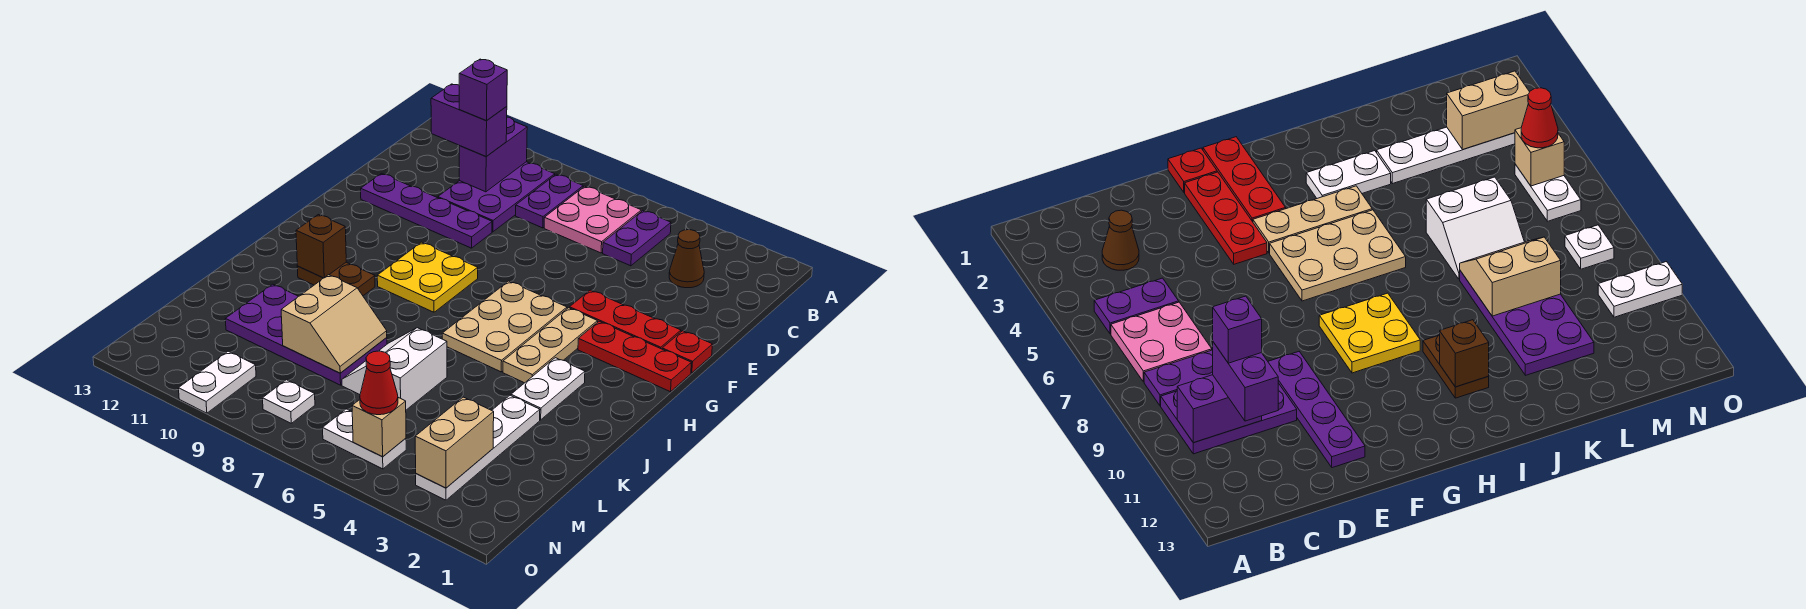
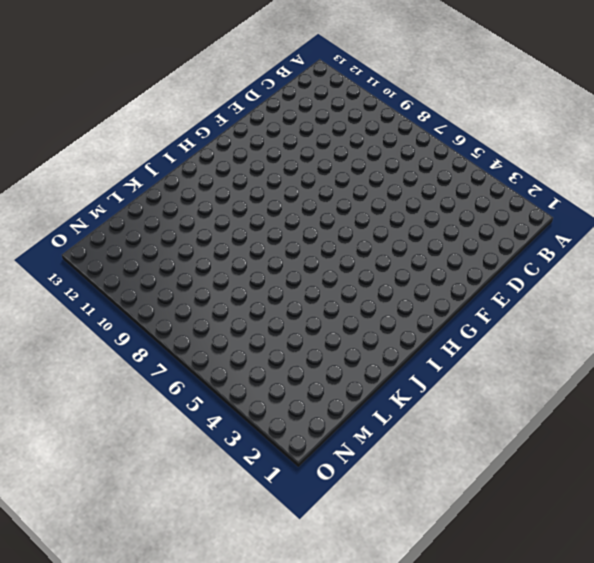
none -> purple plate B5:C5 level 1
none -> pink plate B6:C7 level 1
none -> purple plate B8:C8 level 1

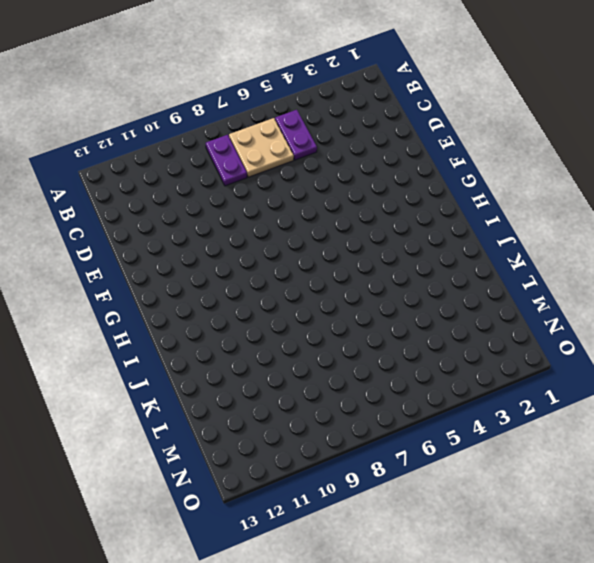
tan plate B6:C7 level 1 -> pink plate B6:C7 level 1
none -> purple plate B9:D10 level 1
none -> brown cone C3 level 1
none -> purple plate E9:E12 level 1

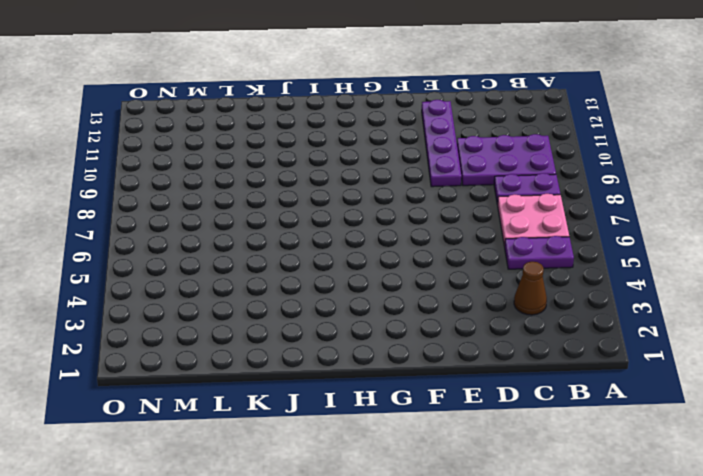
none -> red plate F1 level 1
none -> red plate F2:F4 level 1
none -> red plate G1:G3 level 1

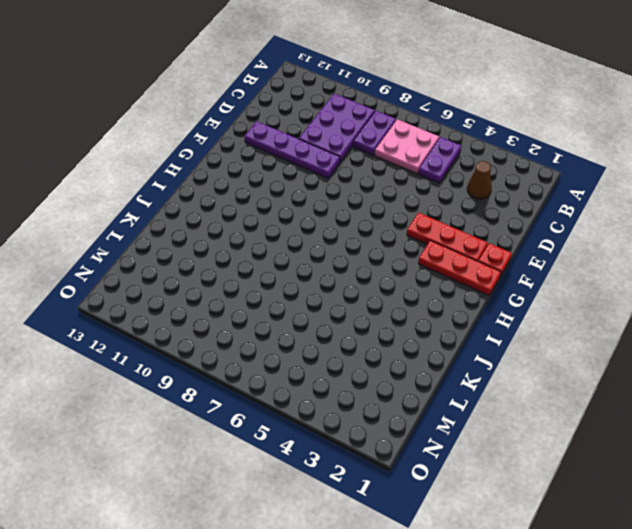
none -> tan plate G4:I4 level 1
none -> tan plate G5:I6 level 1
none -> yellow plate G8:H9 level 1

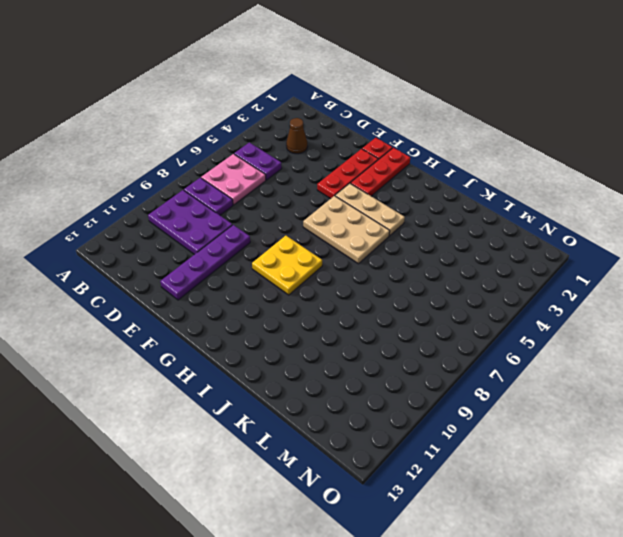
none -> white plate I3:J3 level 1
none -> brown plate I10:I11 level 1
none -> white plate K3:N3 level 1

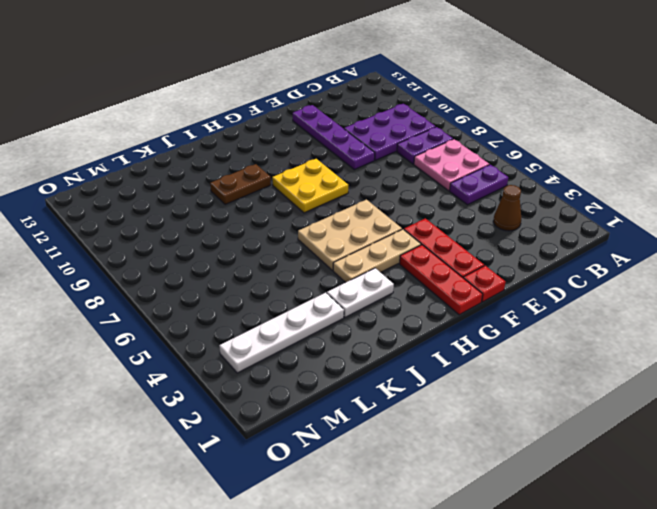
brown plate I10:J10 level 1 -> brown plate I10:I11 level 1
none -> white slope K6:L7 level 1 top 6
none -> purple plate K8:L11 level 1
none -> white plate N5:N6 level 1

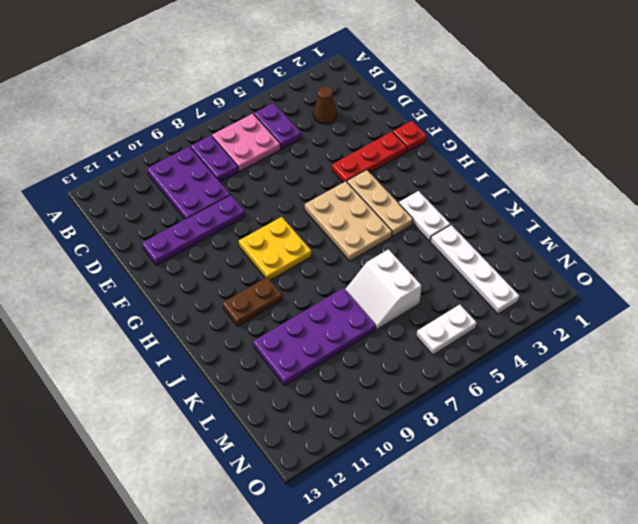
none -> red plate G1:G3 level 1
none -> white plate N8 level 1
none -> white plate N10:O10 level 1

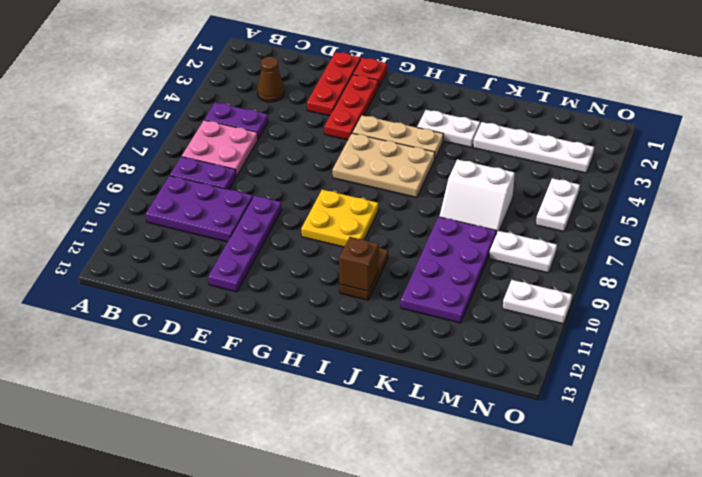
red plate E1:E3 level 1 -> red plate G1:G3 level 1
white plate M8:N8 level 1 -> white plate N8 level 1
none -> purple brick B10:C10 level 2
none -> tan slope K8:L9 level 2 top 9
none -> tan brick M3:N3 level 2

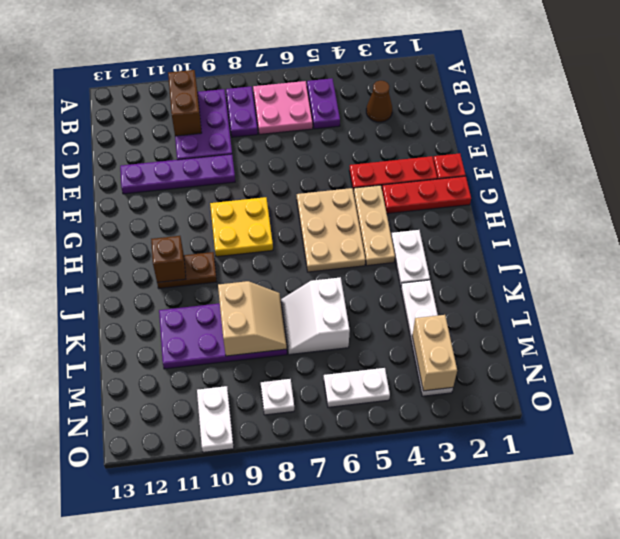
brown brick B10:C10 level 2 -> purple brick B10:C10 level 2
none -> tan brick N5 level 2
none -> purple brick C10:C11 level 3
none -> red cone N5 level 3

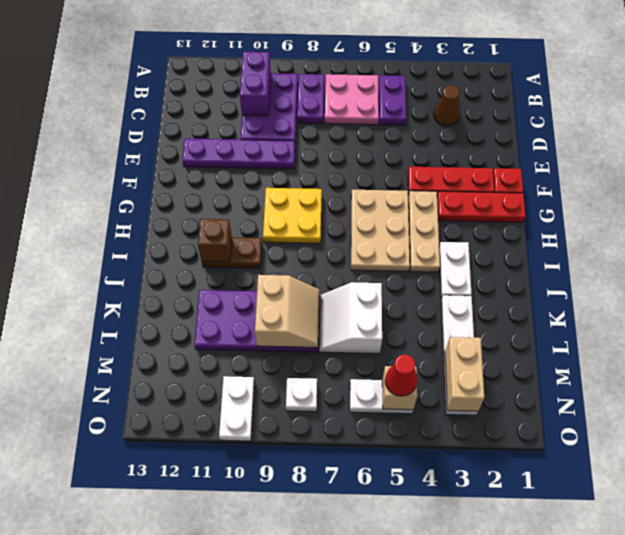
none -> purple brick C10:C11 level 3
none -> purple brick C10 level 4

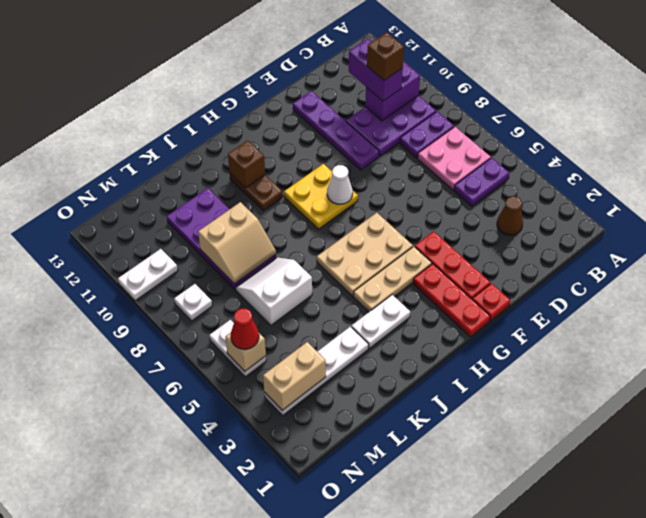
brown brick C10 level 4 -> purple brick C10 level 4
white cone G8 level 2 -> none

